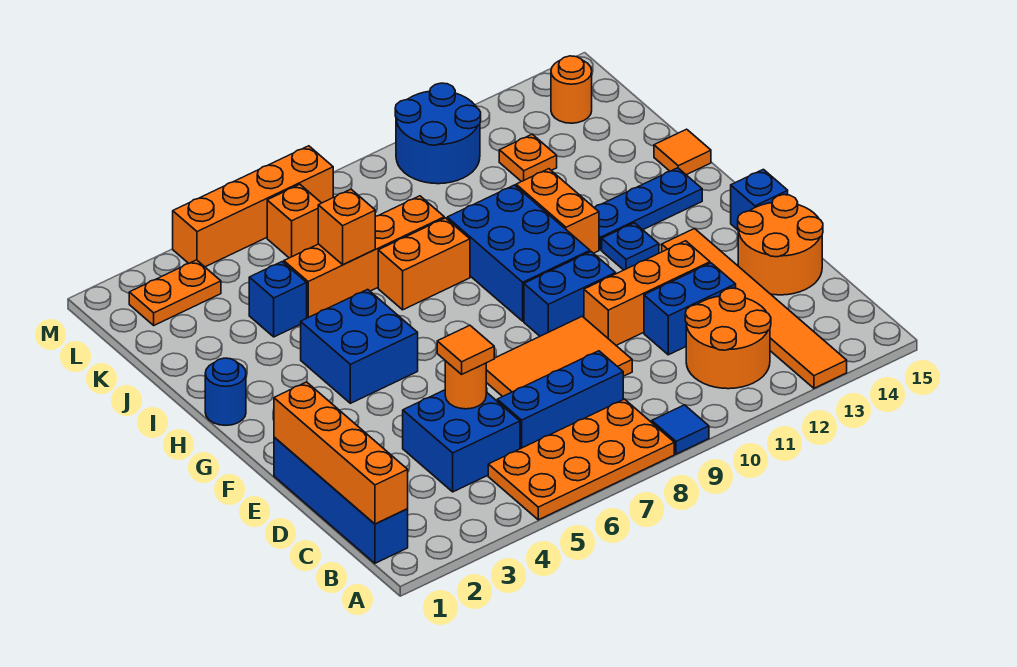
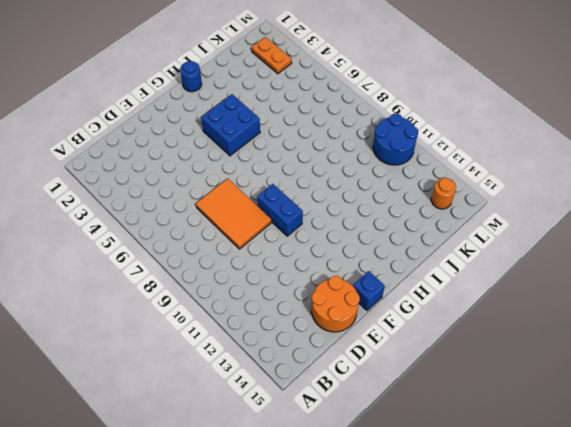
none -> orange plate A5:B8 level 1
none -> blue tile A9 level 1
none -> orange tile A13:F13 level 1
none -> blue brick B1:E1 level 1

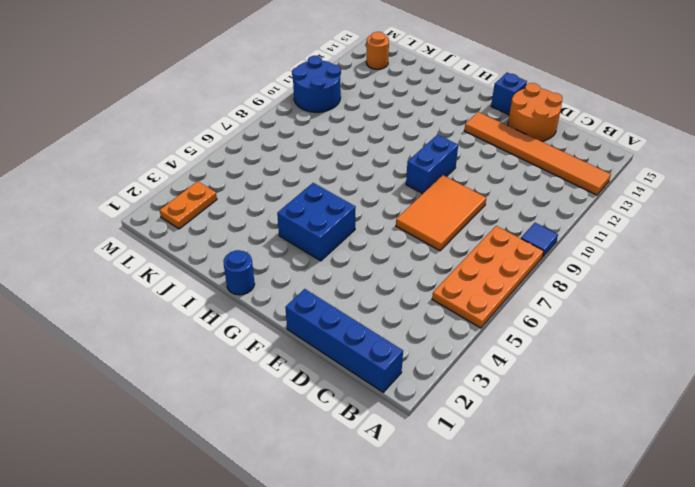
none -> orange round brick B11:C12 level 1
none -> blue brick C4:D5 level 1
none -> blue brick C6:C8 level 1
none -> blue brick D11:D12 level 1

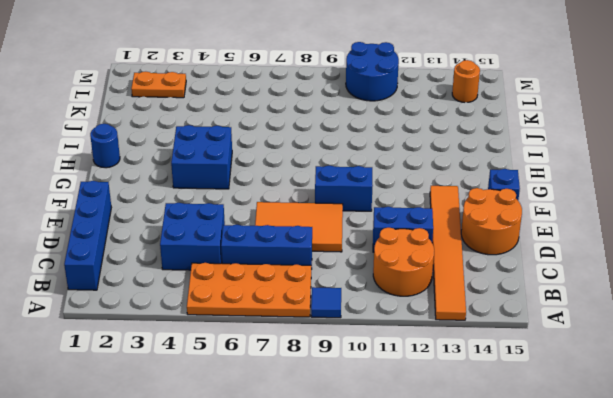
none -> orange brick E10:E12 level 1
none -> blue brick G9:I10 level 1
none -> blue plate G12 level 1
none -> orange brick H11:I11 level 1

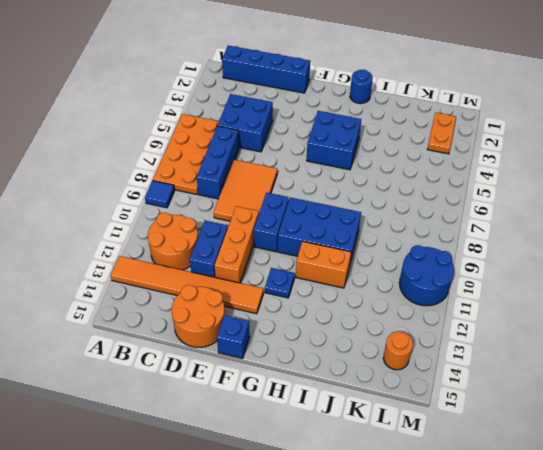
none -> blue plate H12:H14 level 1
none -> orange brick I7:I8 level 1
none -> orange tile I15 level 1
none -> blue brick J4 level 1

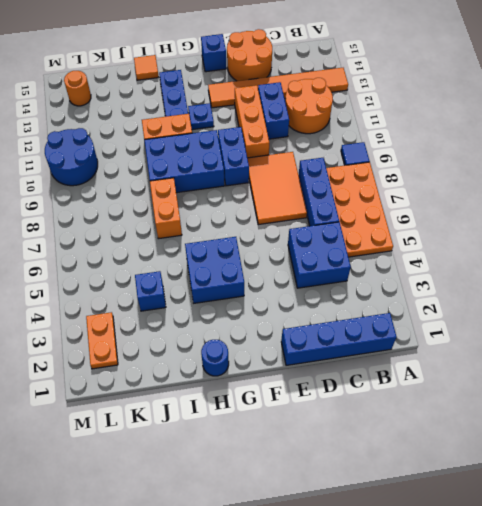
none -> orange brick J5:J8 level 1
none -> orange plate K12 level 1
none -> orange brick L6 level 1
none -> orange brick M4:M7 level 1

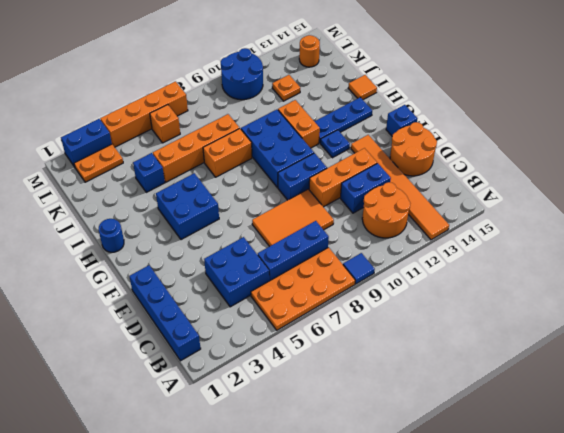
blue brick M2:M3 level 1 -> none
none -> orange brick B1:E1 level 2
none -> orange round brick D5 level 2
none -> orange brick J6 level 2
none -> orange tile D5 level 3

